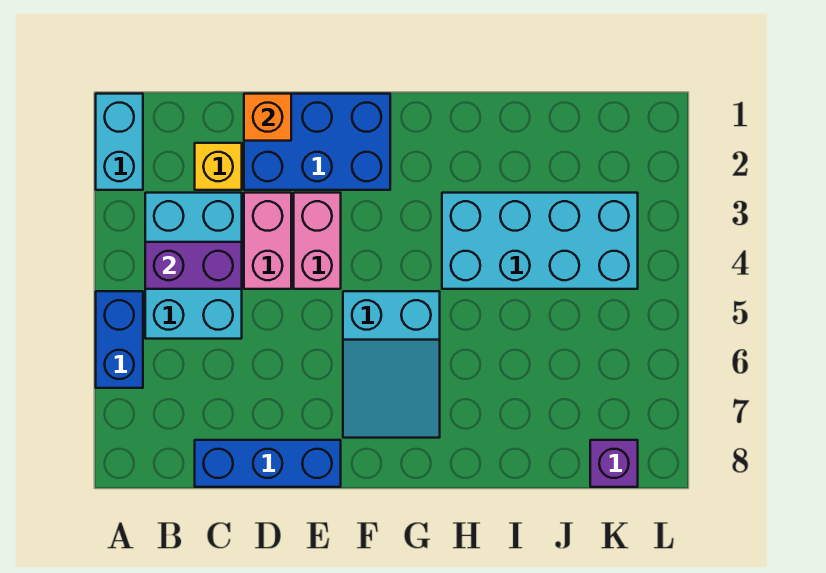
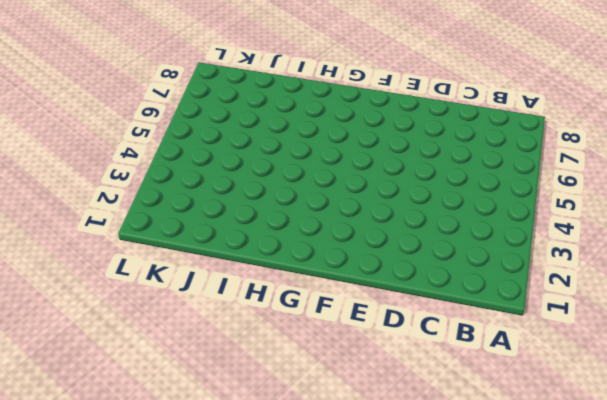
none -> cyan brick A1:A2 level 1
none -> blue brick A5:A6 level 1
none -> cyan brick B3:C5 level 1

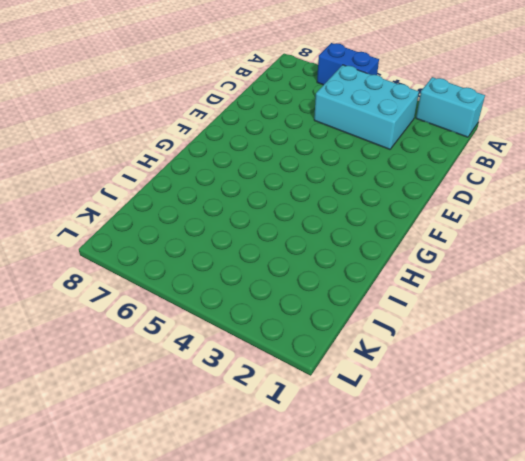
none -> yellow brick C2 level 1
none -> blue brick C8:E8 level 1
none -> blue brick D1:F2 level 1

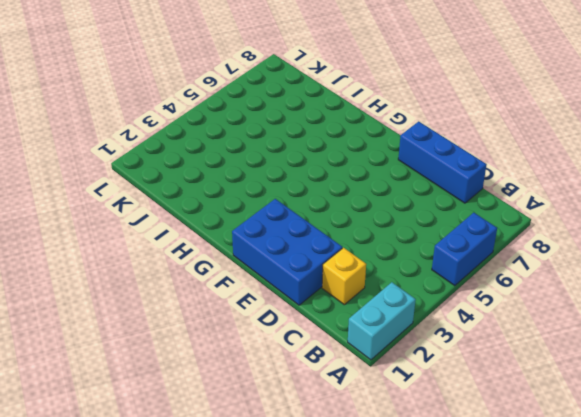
none -> cyan brick B3:C5 level 1
none -> pink brick D3:D4 level 1
none -> pink brick E3:E4 level 1

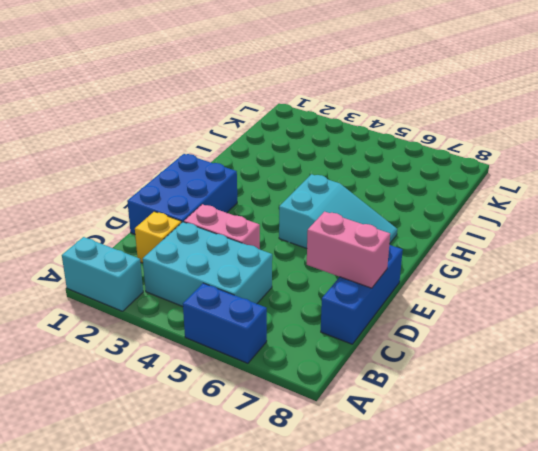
pink brick D7:D8 level 2 -> pink brick E3:E4 level 1
none -> cyan brick H3:K4 level 1
none -> purple brick K8 level 1
none -> purple brick B4:C4 level 2

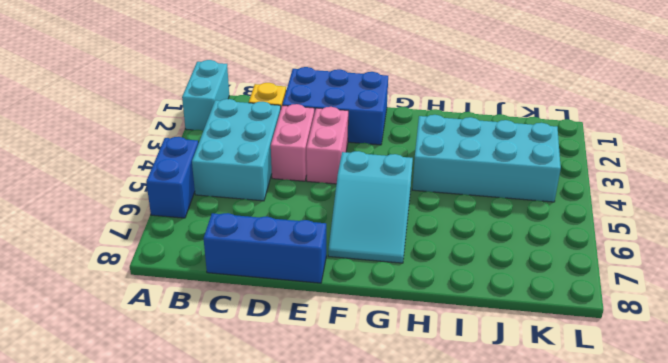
none -> purple brick K8 level 1
none -> purple brick B4:C4 level 2
none -> orange brick D1 level 2

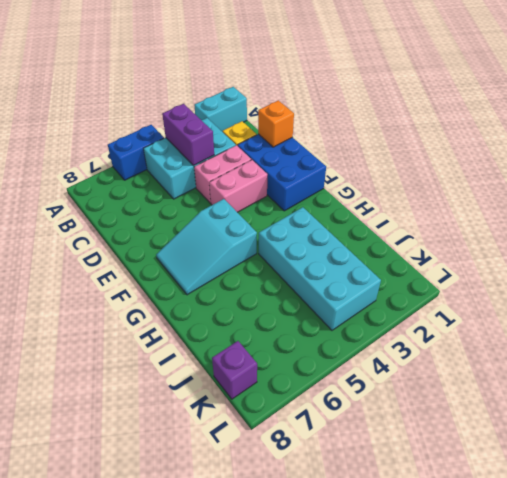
none -> blue brick C8:E8 level 1

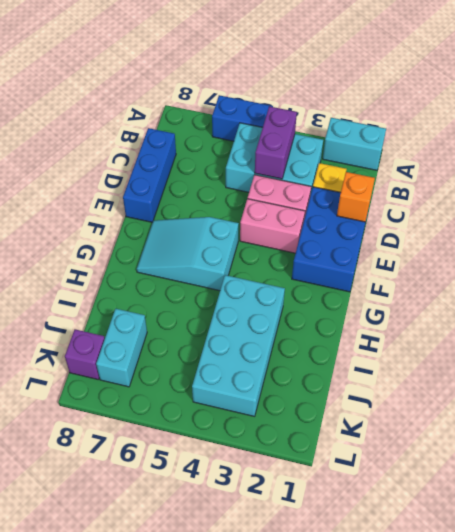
cyan brick J7:K7 level 1 -> none

